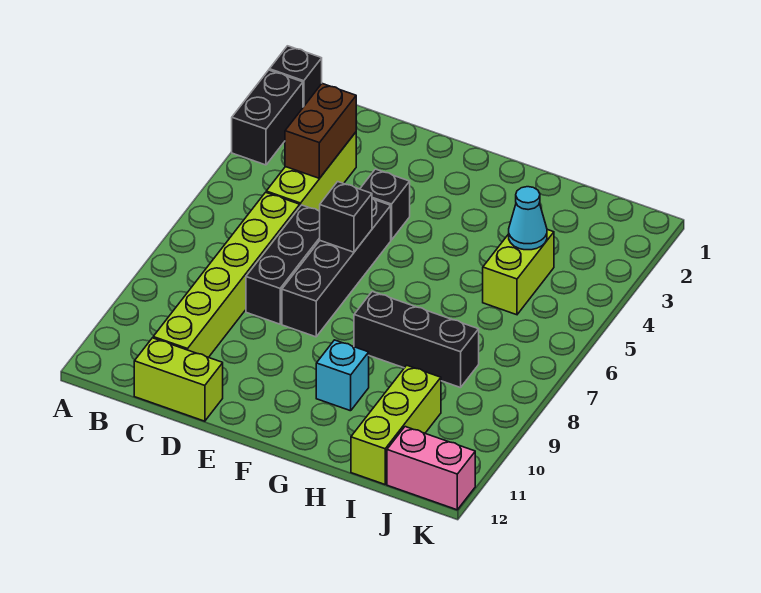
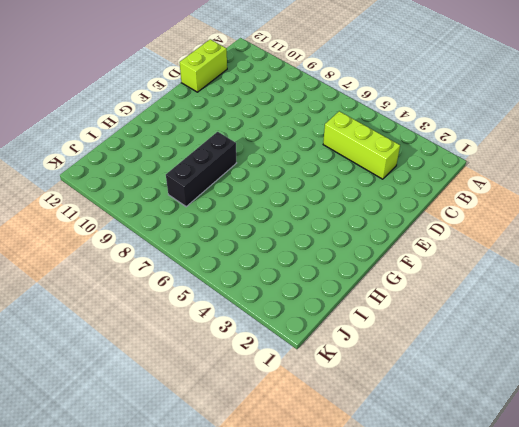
none -> black brick A1 level 1
none -> black brick A2:A3 level 1
none -> lime brick C6:C11 level 1

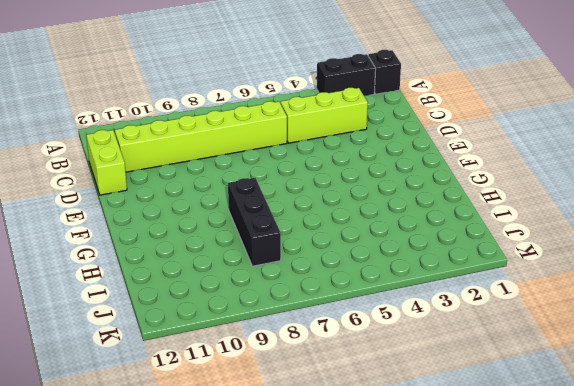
none -> black brick D6:D8 level 1
none -> black brick E4 level 1
none -> black brick E5:E8 level 1

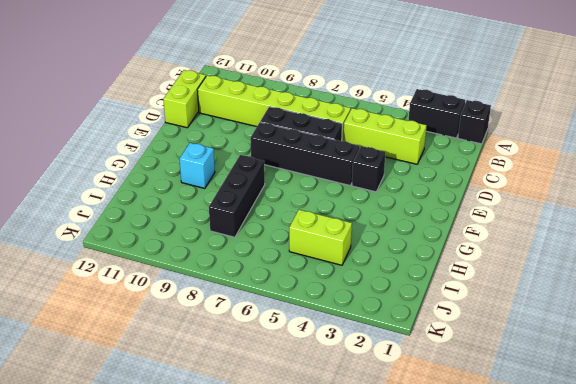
none -> lime brick I10:I12 level 1
none -> pink brick J12:K12 level 1
none -> brown brick C3:C4 level 2

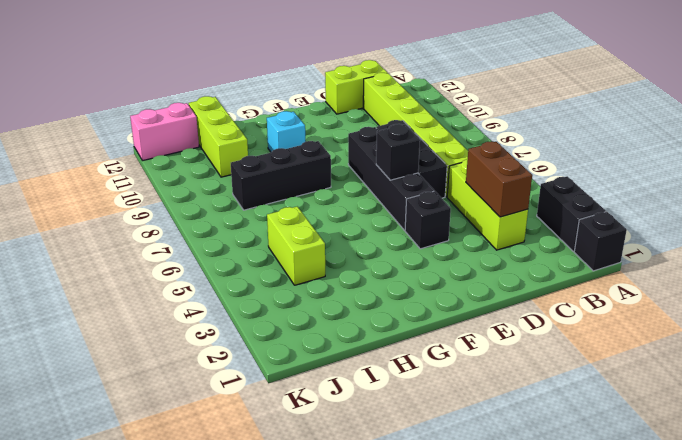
none -> cyan cone I4 level 2

